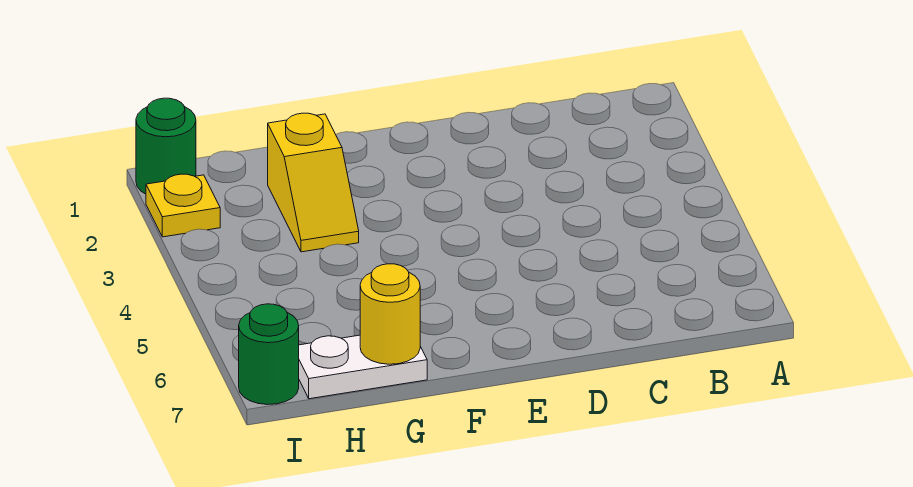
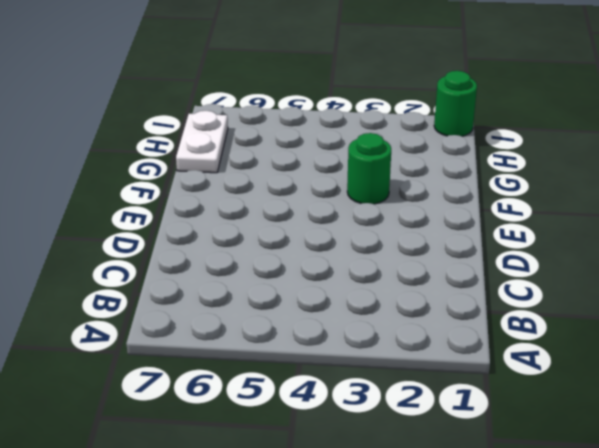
green round brick F3 level 1 -> green round brick I7 level 1
none -> yellow slope G2:G3 level 1 top 2
none -> yellow plate I2 level 1

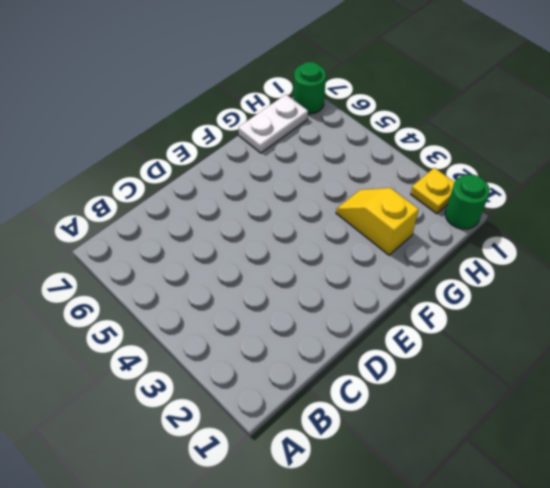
none -> yellow round brick G7 level 2

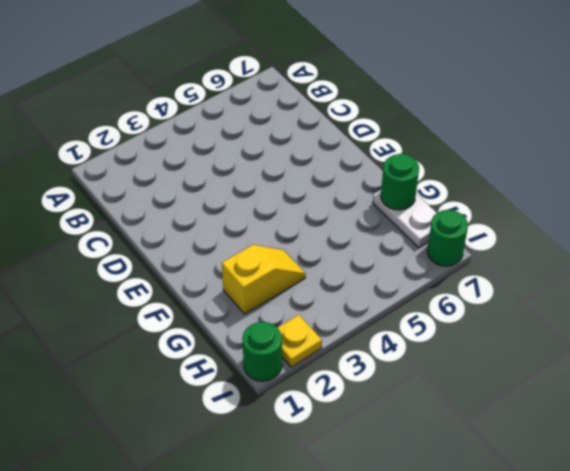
green round brick G7 level 2 -> yellow round brick G7 level 2

